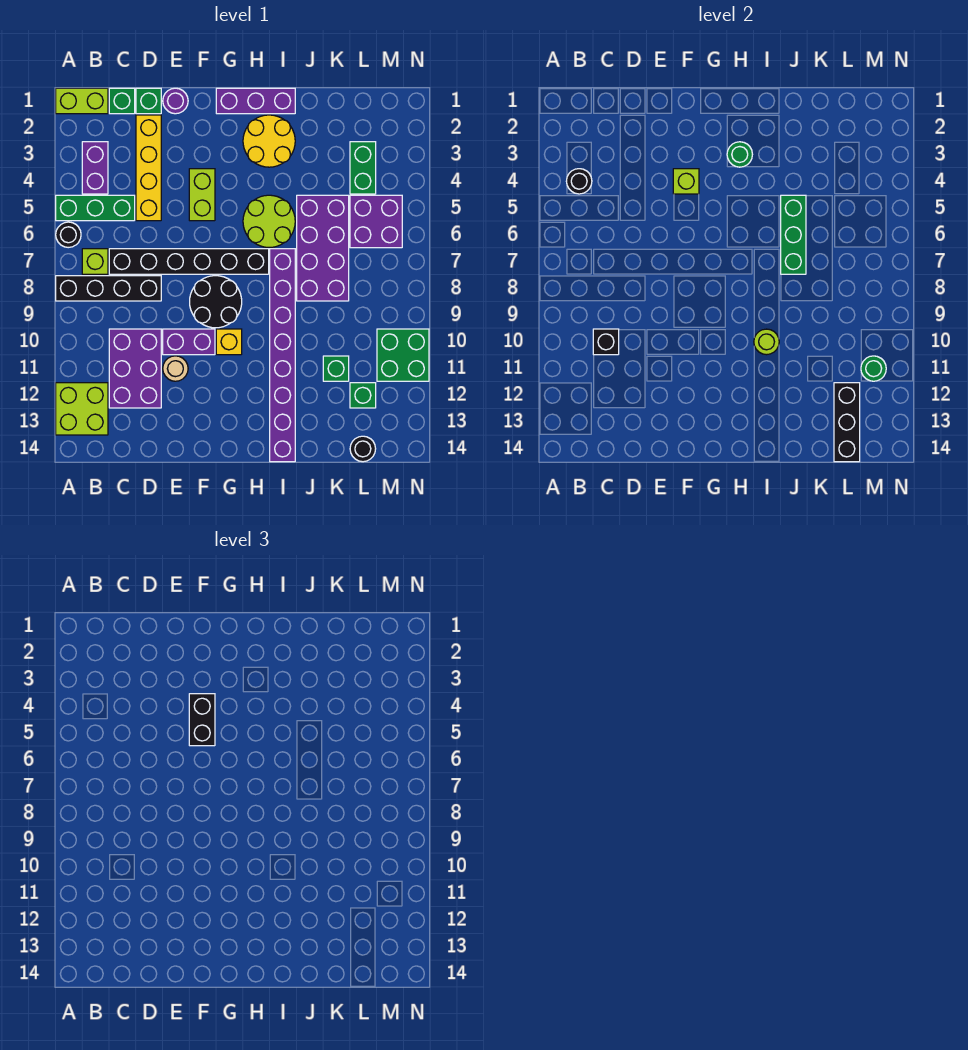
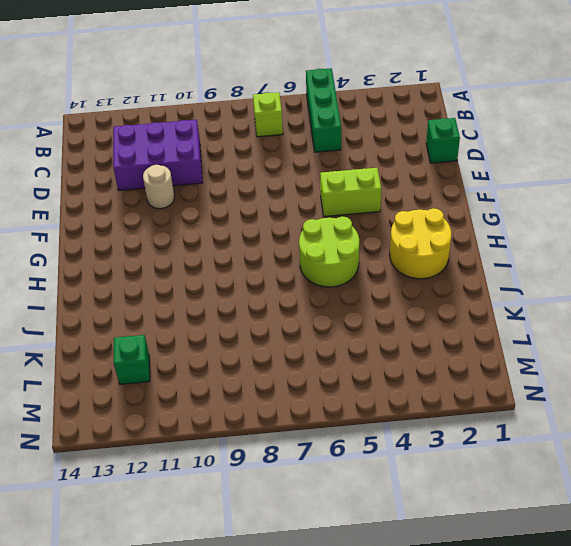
none -> lime brick A1:B1 level 1
none -> black round brick A6 level 1
none -> black brick A8:D8 level 1
none -> lime brick A12:B13 level 1

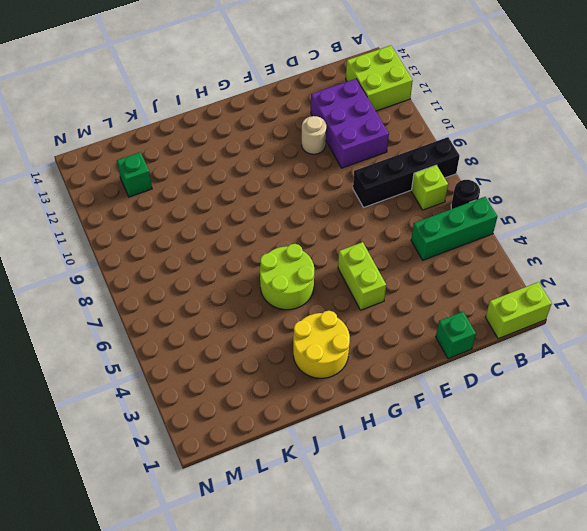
none -> purple brick B3:B4 level 1
none -> green brick C1 level 1
none -> black brick C7:H7 level 1
none -> yellow brick D2:D5 level 1

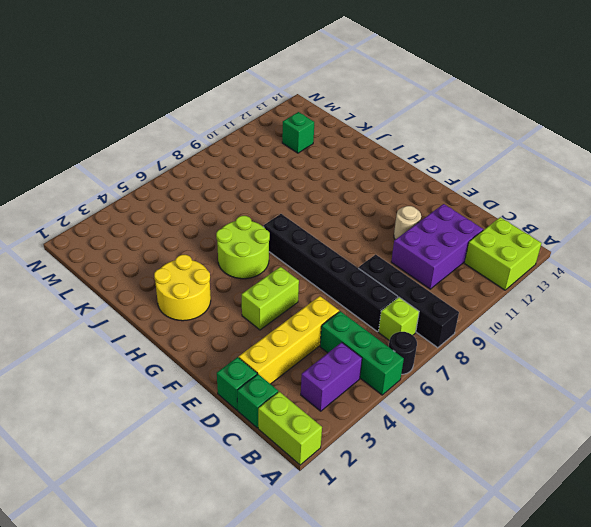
none -> purple round brick E1 level 1
none -> purple brick E10:F10 level 1
none -> black round brick F8:G9 level 1
none -> purple brick G1:I1 level 1

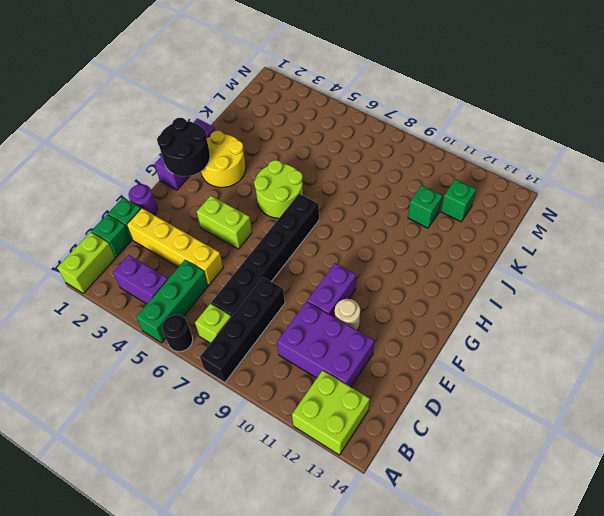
black round brick G1:H2 level 2 -> black round brick F8:G9 level 1
none -> yellow brick G10 level 1
none -> purple brick I7:I14 level 1
none -> purple brick J5:K8 level 1
none -> green brick L3:L4 level 1

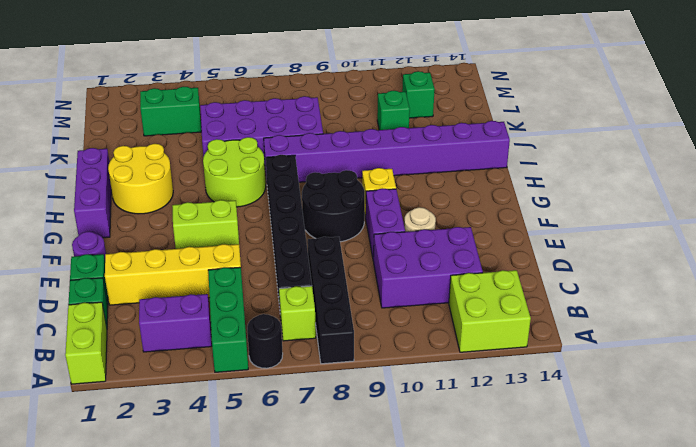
none -> purple brick L5:M6 level 1
none -> black round brick L14 level 1
none -> green brick M10:N11 level 1
none -> black round brick B4 level 2

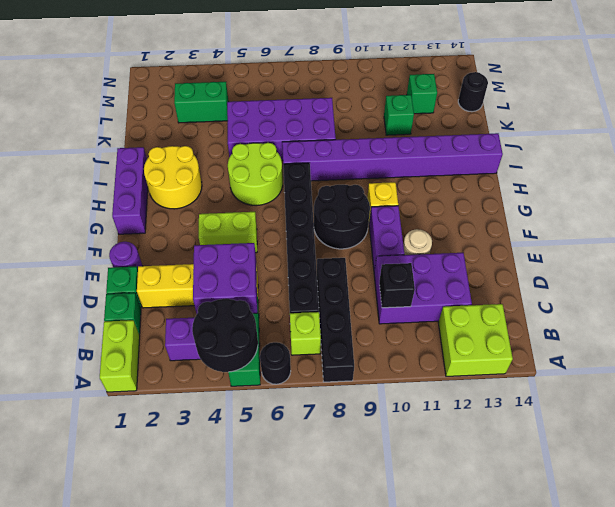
black round brick A4:B5 level 2 -> black round brick B4 level 2
purple brick C4:D5 level 2 -> purple brick L5:M6 level 1
none -> green brick M10:N11 level 1
none -> lime brick F4 level 2
none -> green round brick H3 level 2
none -> lime round brick I10 level 2

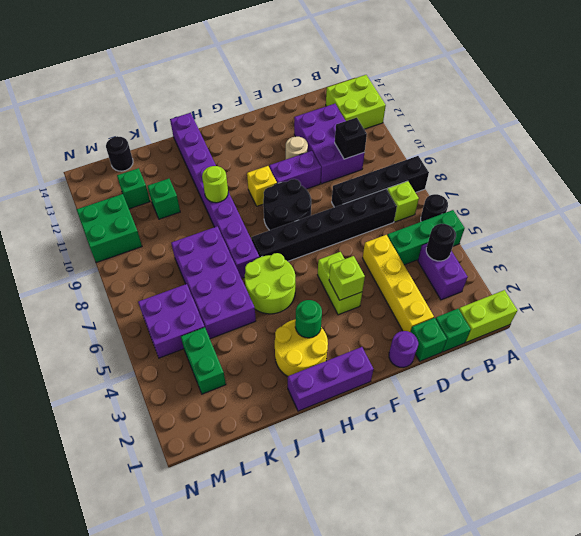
none -> green brick J5:J7 level 2
none -> black brick L12:L14 level 2
none -> green round brick M11 level 2
none -> black brick F4:F5 level 3

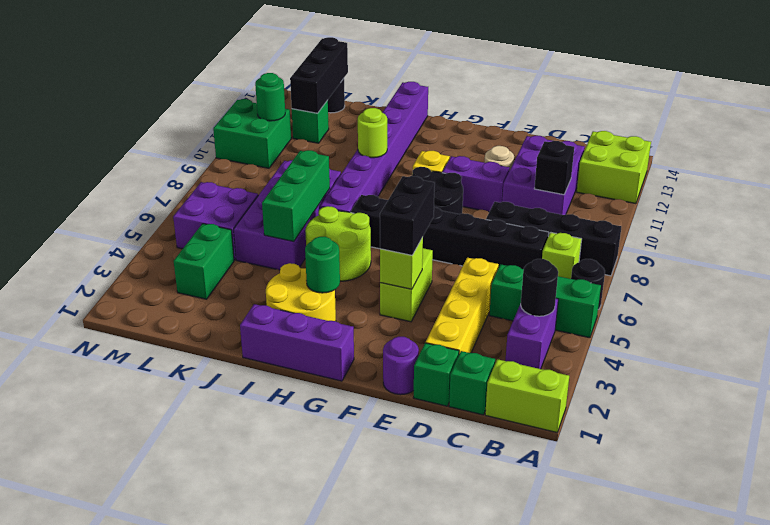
none -> green brick K11 level 1

